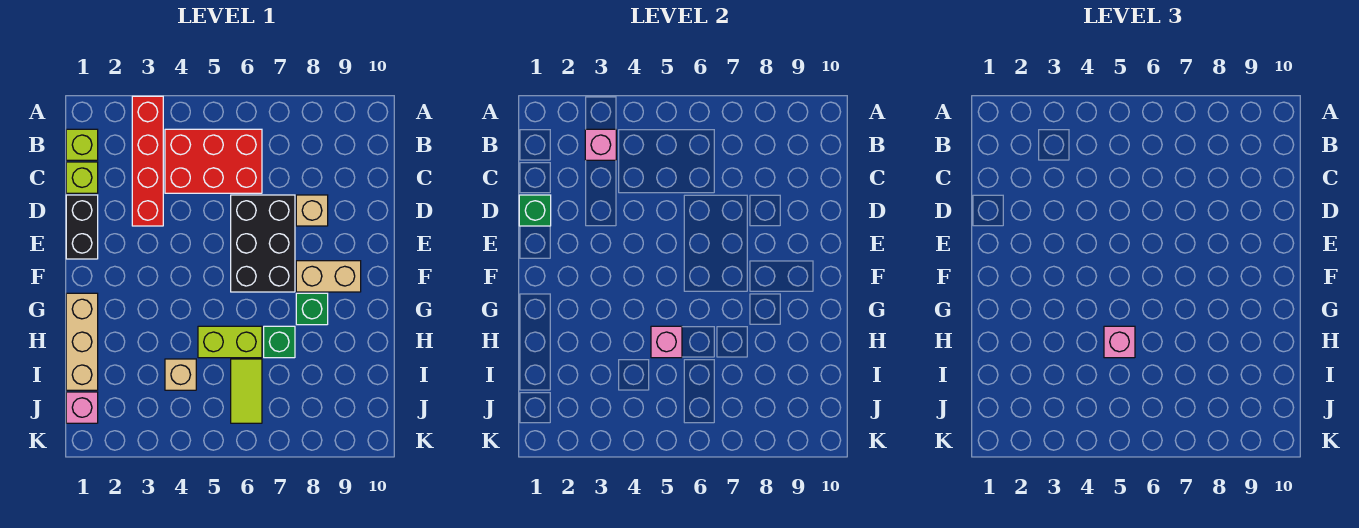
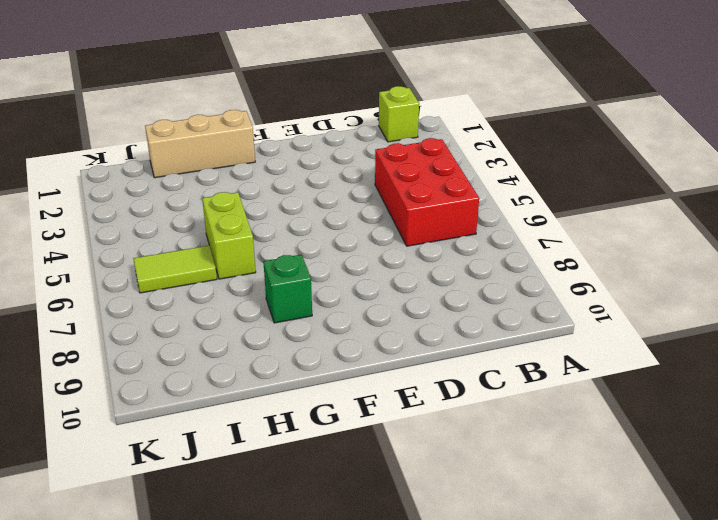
none -> red brick A3:D3 level 1
none -> lime brick C1 level 1
none -> black brick D1:E1 level 1

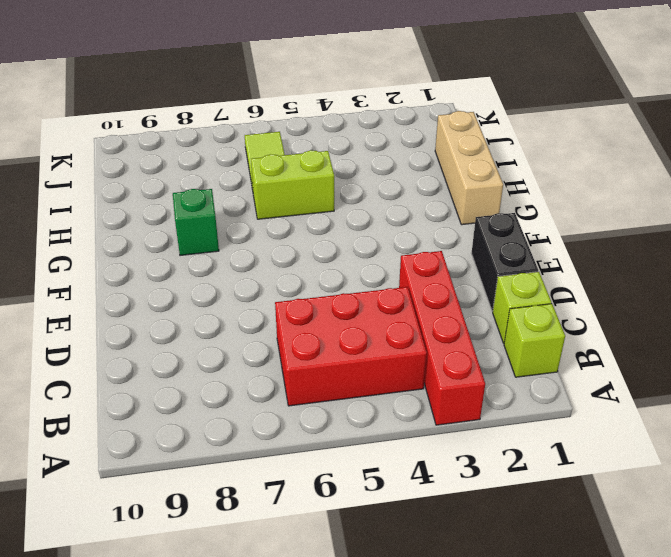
none -> black brick D6:F7 level 1
none -> tan brick D8 level 1
none -> tan brick F8:F9 level 1

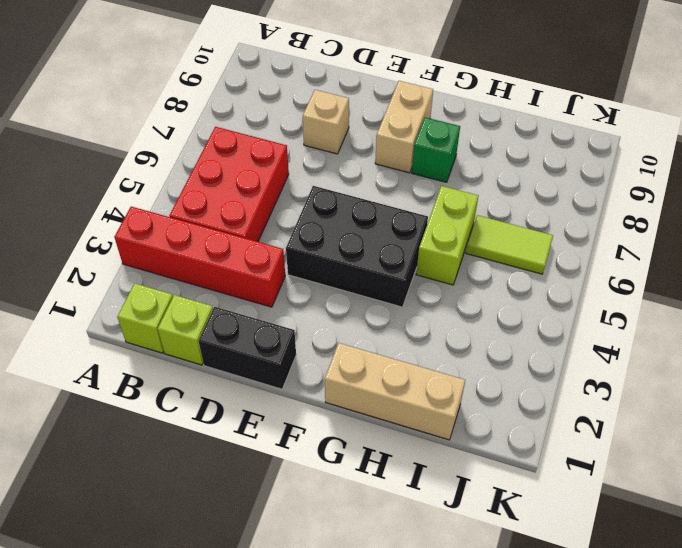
black brick E4:G5 level 1 -> black brick D6:F7 level 1
none -> green brick H7 level 1
none -> tan brick I4 level 1
none -> pink brick J1 level 1

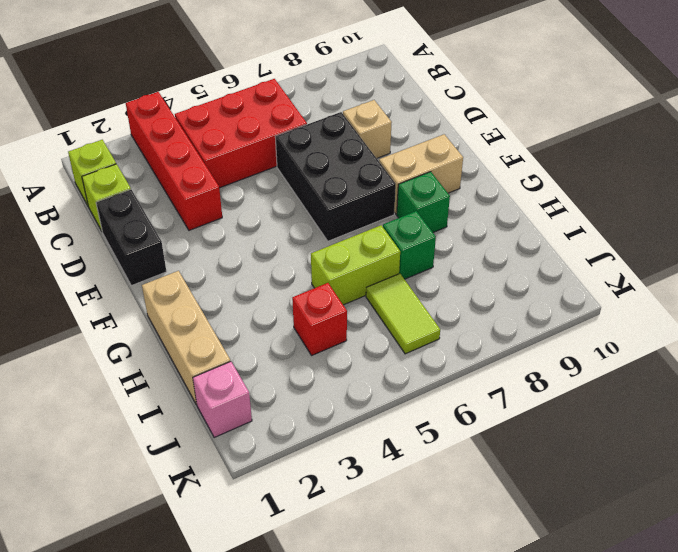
red brick I4 level 1 -> tan brick I4 level 1
none -> pink brick B3 level 2
none -> green brick D1 level 2
none -> pink brick H5 level 2

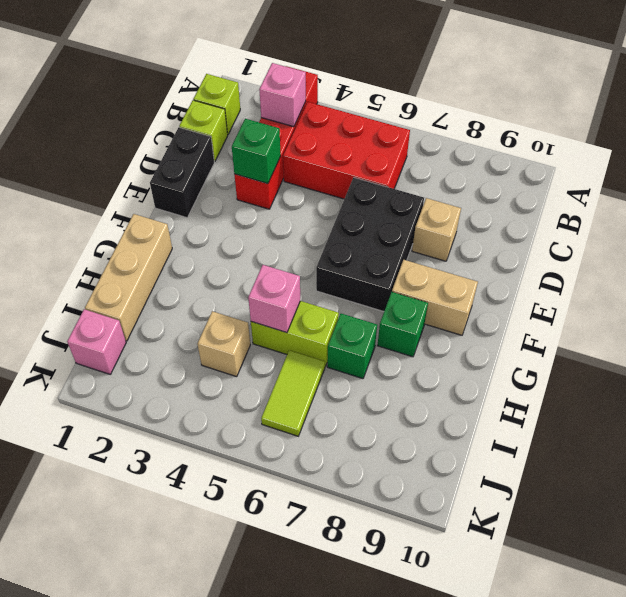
green brick D3 level 2 -> green brick D1 level 2
none -> pink brick H5 level 3

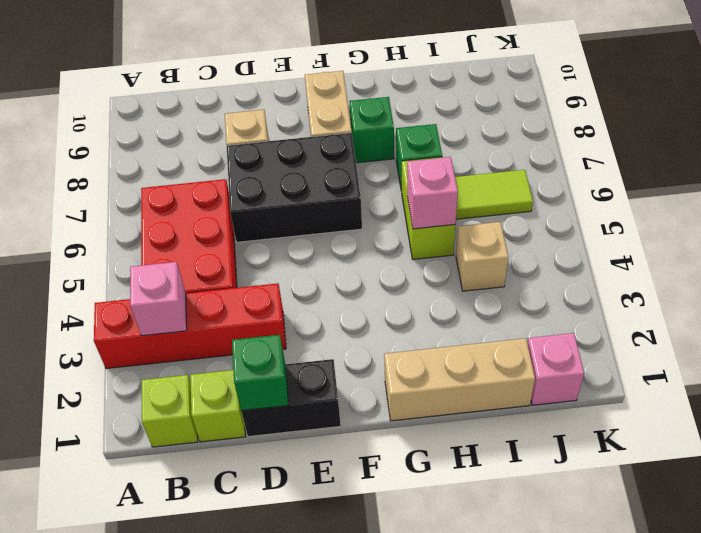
none -> pink brick H5 level 3

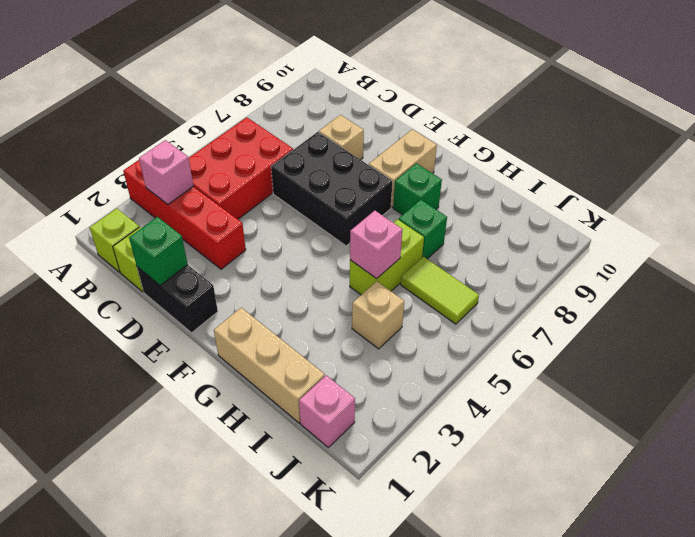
none -> pink brick H5 level 3

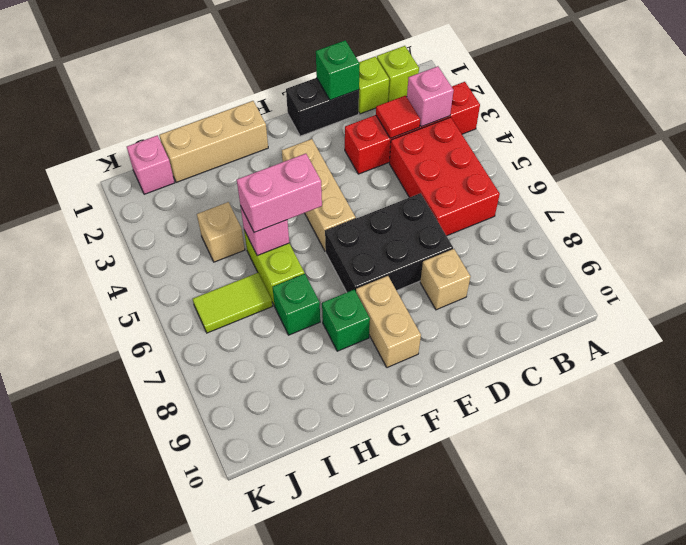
red tile C3 level 2 -> none
tan brick F3:F5 level 1 -> none
pink brick G5:H5 level 3 -> pink brick H5 level 3

